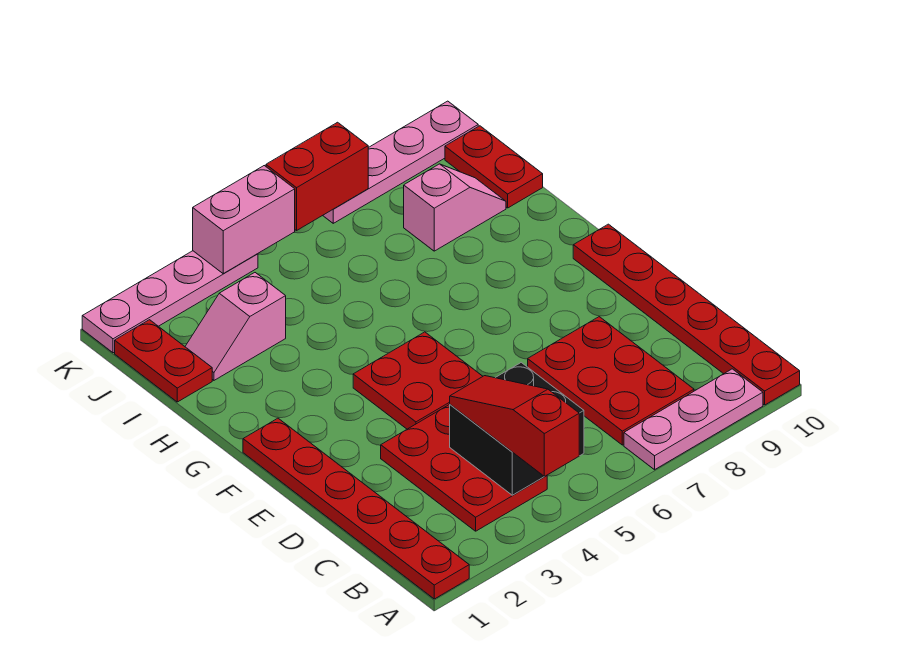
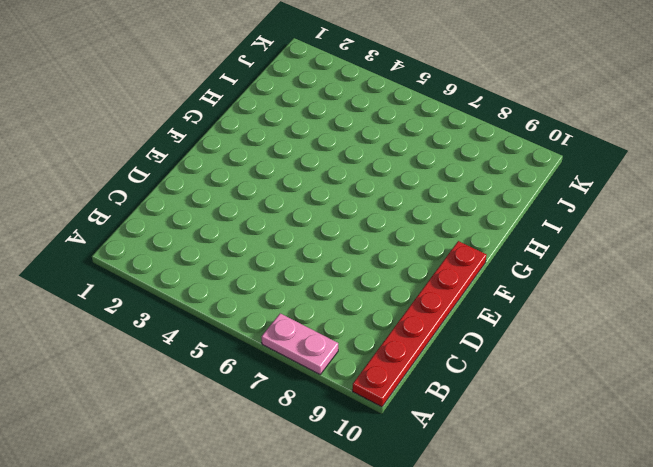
pink plate A7:A8 level 1 -> pink plate A7:A9 level 1
none -> red plate A1:F1 level 1
none -> red plate B3:D4 level 1
none -> red plate B7:D8 level 1

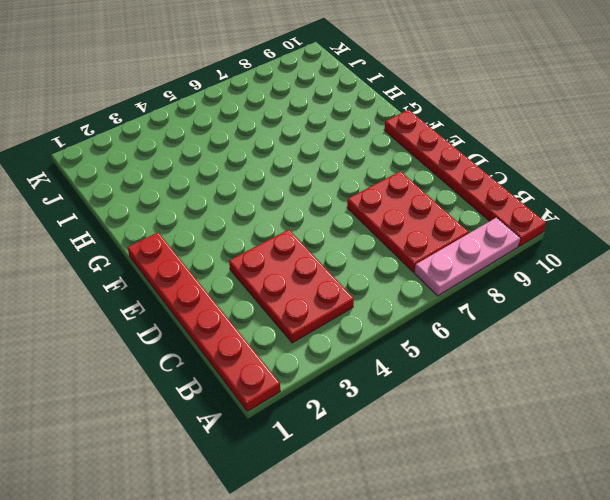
none -> red plate E4:F5 level 1
none -> red plate I1:J1 level 1
none -> pink slope I2:I3 level 1 top 3

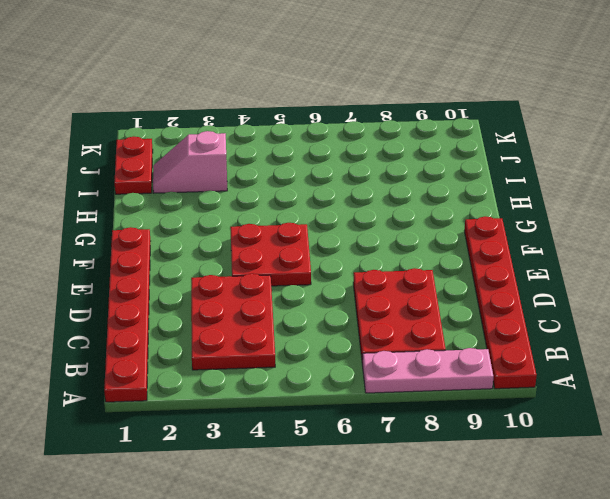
none -> pink slope I8:I9 level 1 top 8
none -> red plate I10:J10 level 1
none -> pink plate K1:K4 level 1

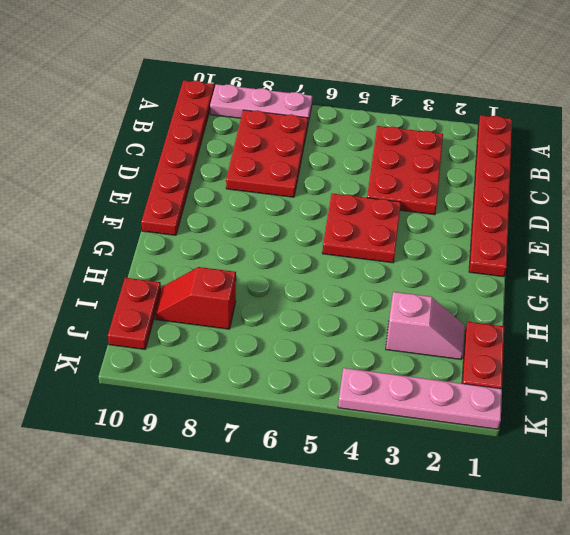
red slope I8:I9 level 1 top 8 -> pink slope I8:I9 level 1 top 8
none -> pink plate K7:K10 level 1
none -> black brick B4:C5 level 2
none -> pink brick K4:K5 level 2

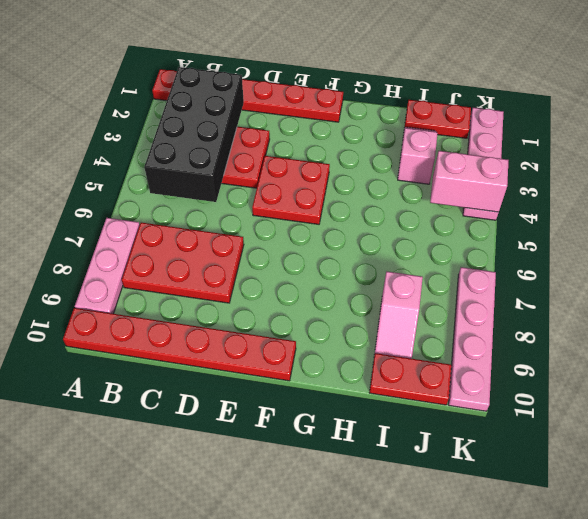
black brick B2:C5 level 2 -> black brick B4:C5 level 2
pink brick J4:K4 level 2 -> pink brick K4:K5 level 2
none -> red brick K6:K7 level 2
none -> red slope A4:C4 level 3 top A

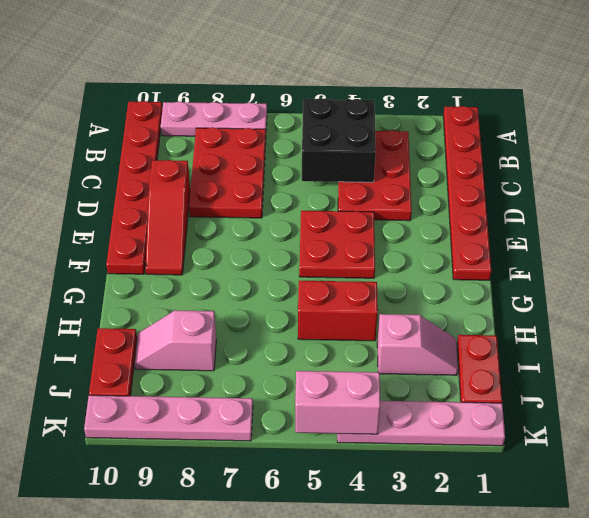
red slope D9:F9 level 1 top D -> red slope A4:C4 level 3 top A
red brick H4:H5 level 1 -> red brick K6:K7 level 2

